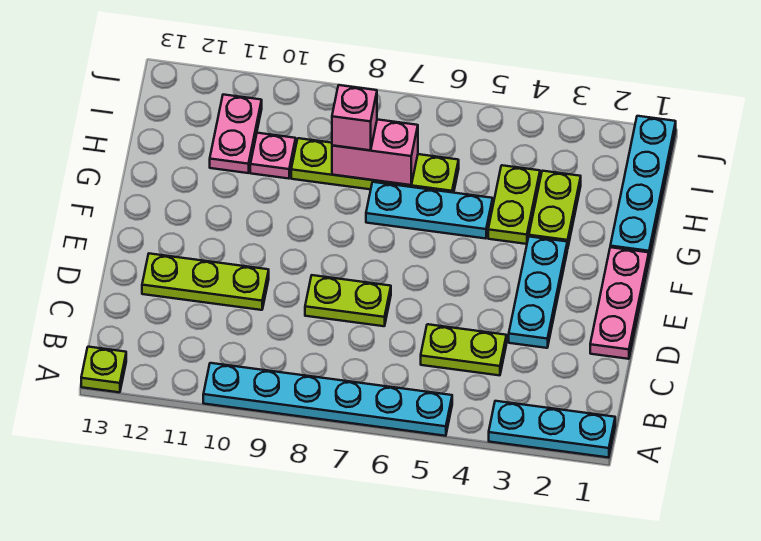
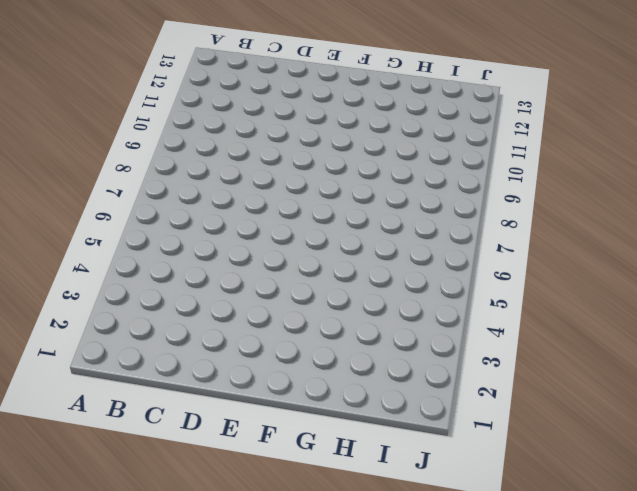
none -> cyan plate A1:A3 level 1
none -> cyan plate A5:A10 level 1
none -> lime plate A13 level 1

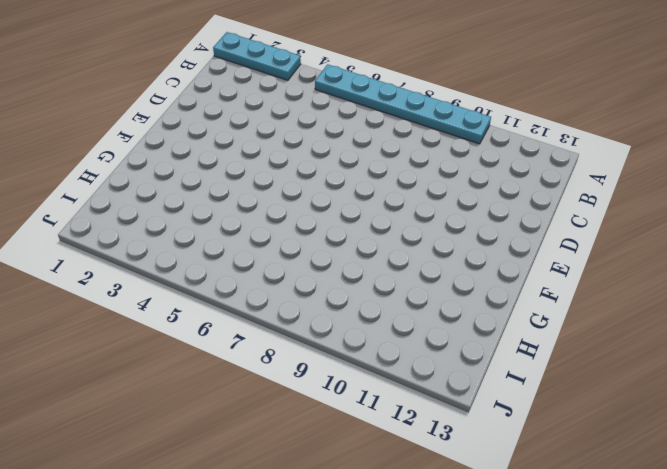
none -> lime plate A13 level 1
none -> lime plate C4:C5 level 1
none -> pink plate D1:F1 level 1

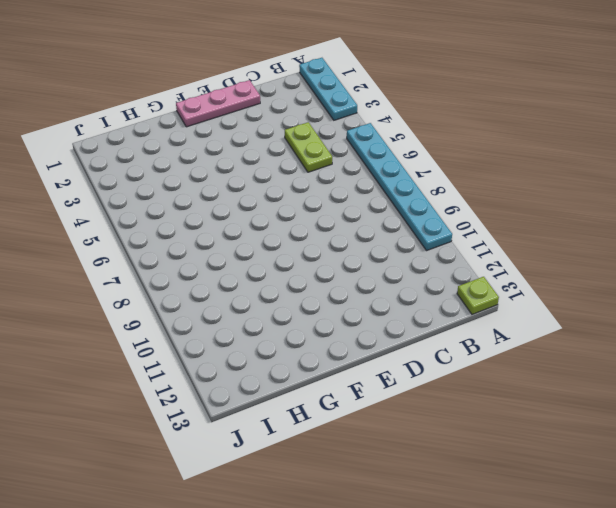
none -> cyan plate D3:F3 level 1
none -> lime plate D7:D8 level 1
none -> lime plate D10:D12 level 1

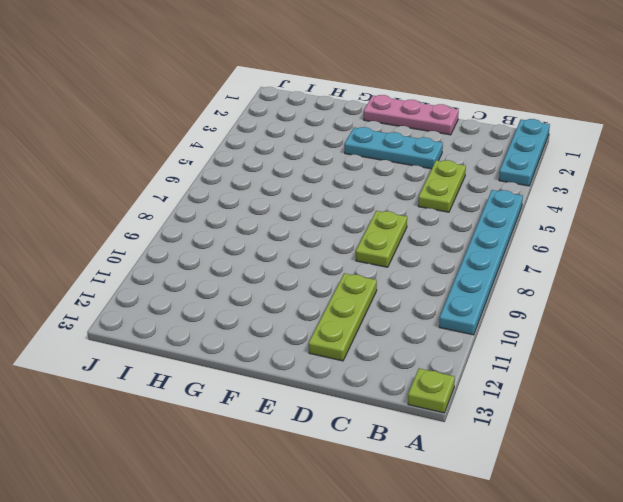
none -> cyan plate G1:J1 level 1
none -> lime plate G3:H3 level 1
none -> lime plate G4:H4 level 1

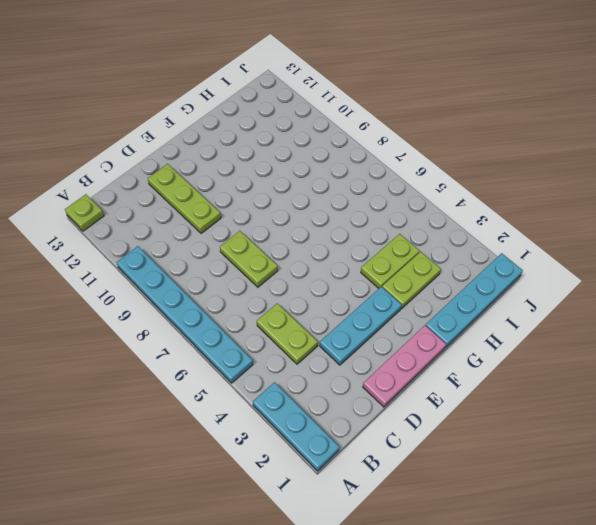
none -> cyan plate G5:G7 level 1
none -> lime plate H6:H9 level 1
none -> pink plate H10 level 1

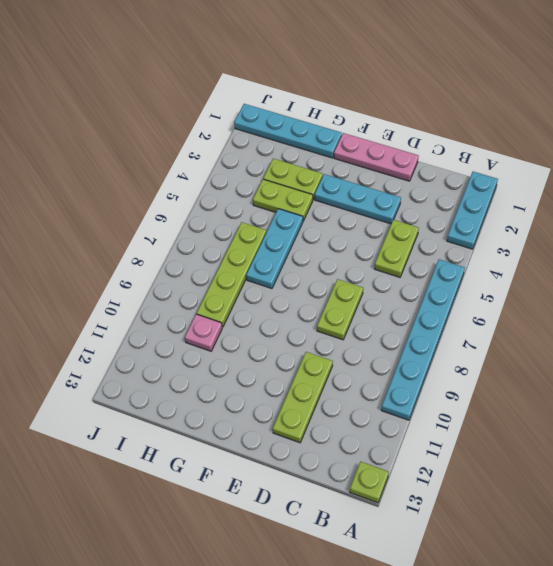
none -> pink plate H11:I11 level 1
none -> pink brick H7:H8 level 2
none -> pink brick H8 level 3

